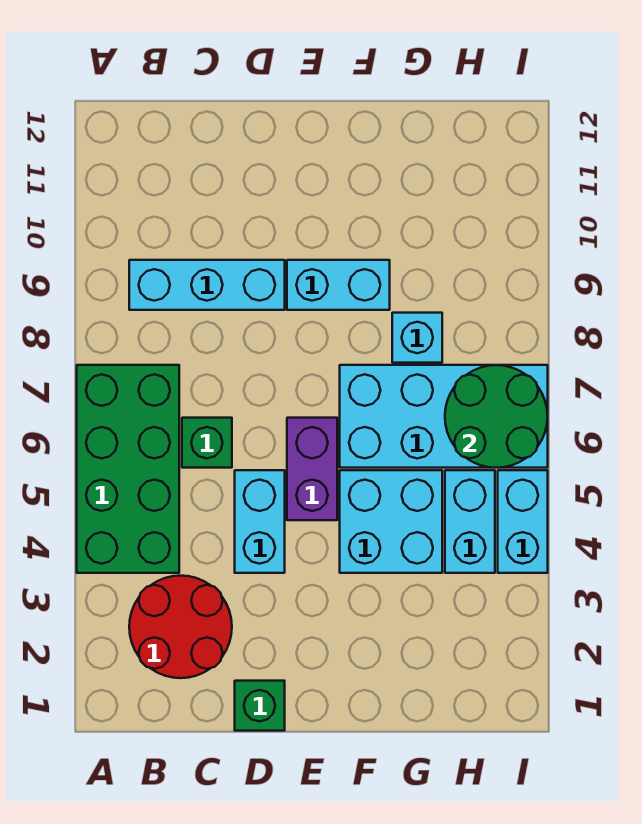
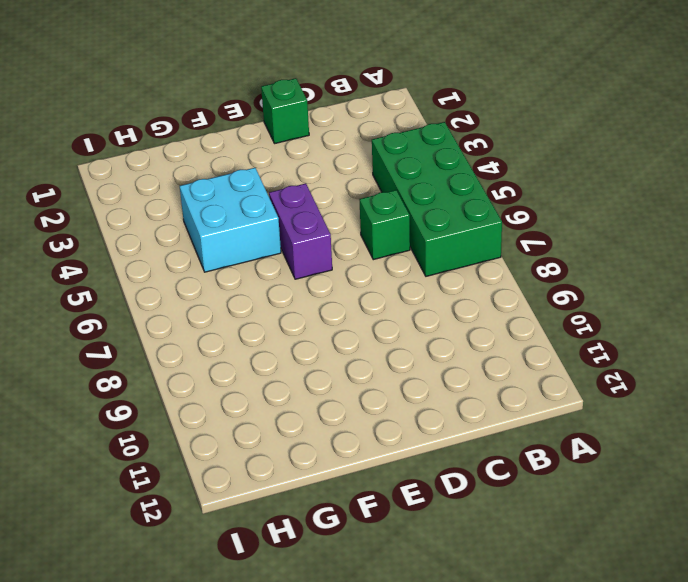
none -> red round brick B2:C3 level 1
none -> cyan brick B9:D9 level 1
none -> cyan brick D4:D5 level 1

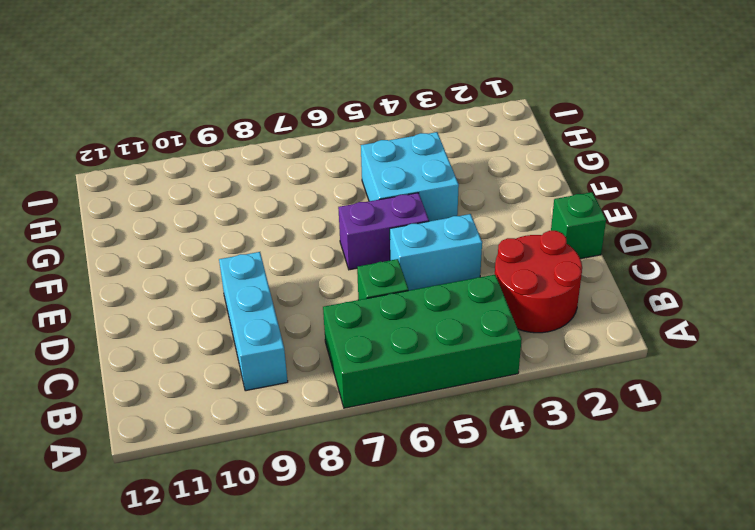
none -> cyan brick E9:F9 level 1
none -> cyan brick F6:I7 level 1
none -> cyan brick G8 level 1

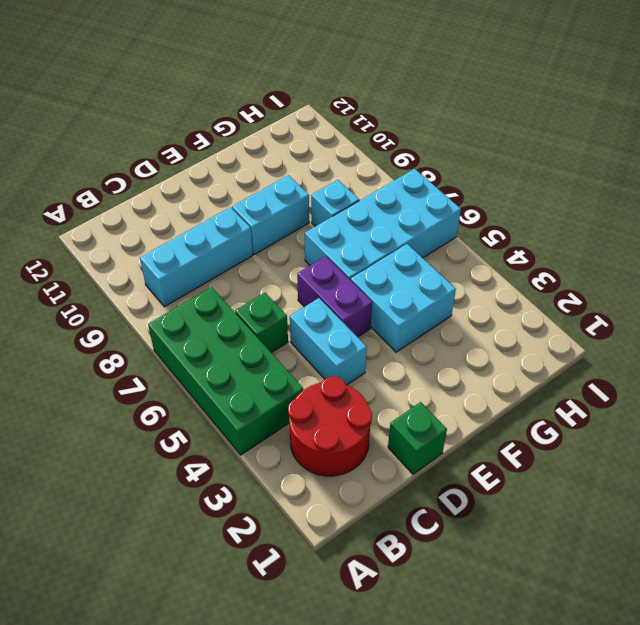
none -> cyan brick H4:H5 level 1
none -> cyan brick I4:I5 level 1
none -> green round brick H6:I7 level 2

